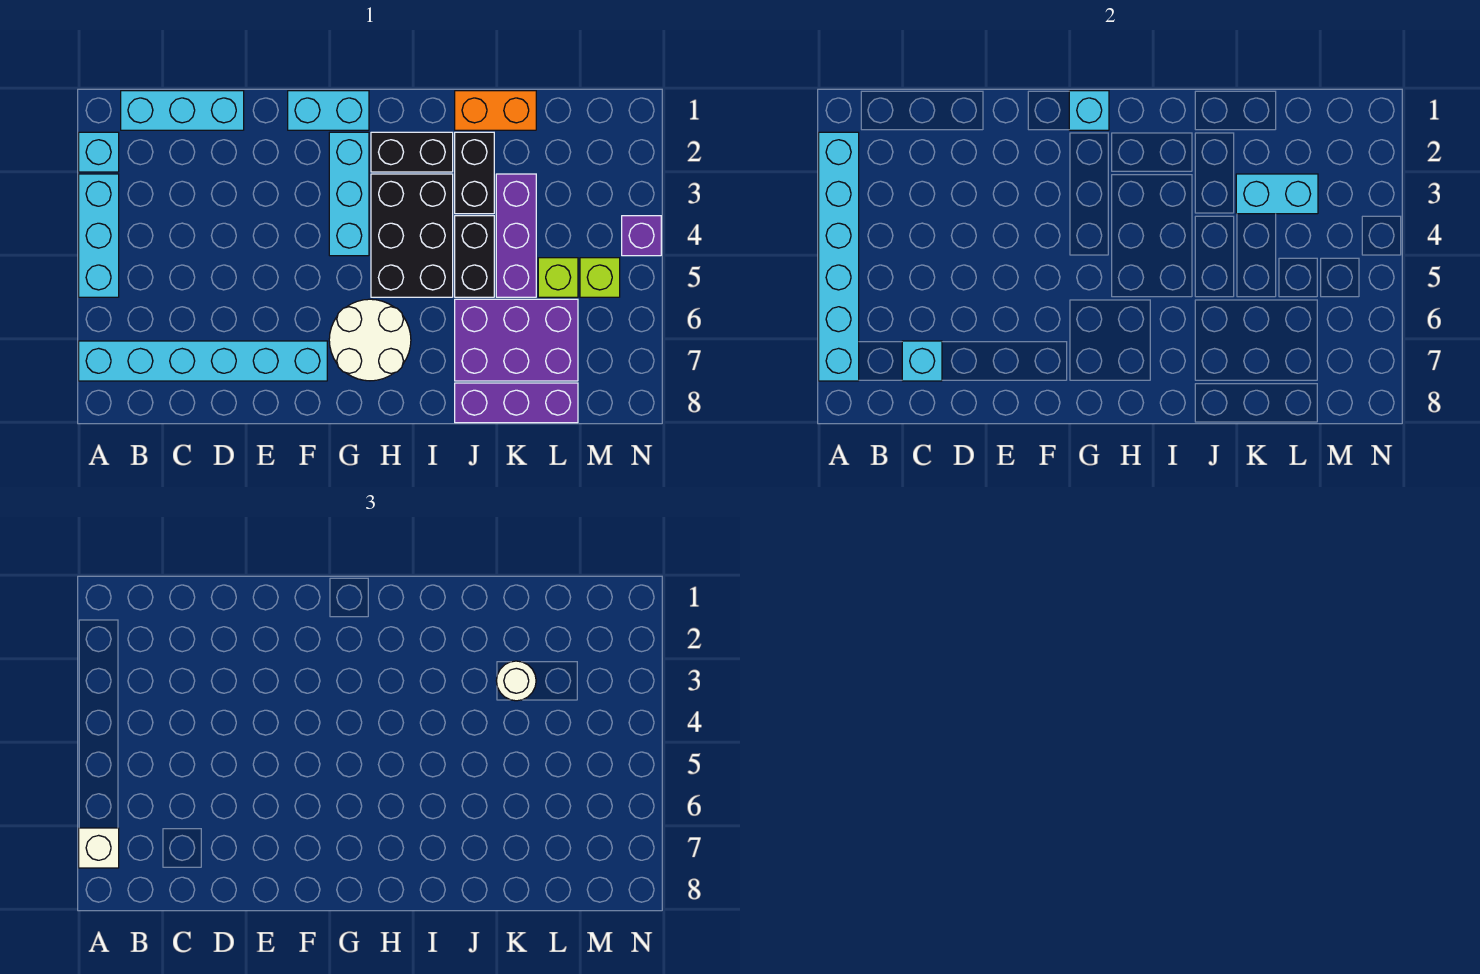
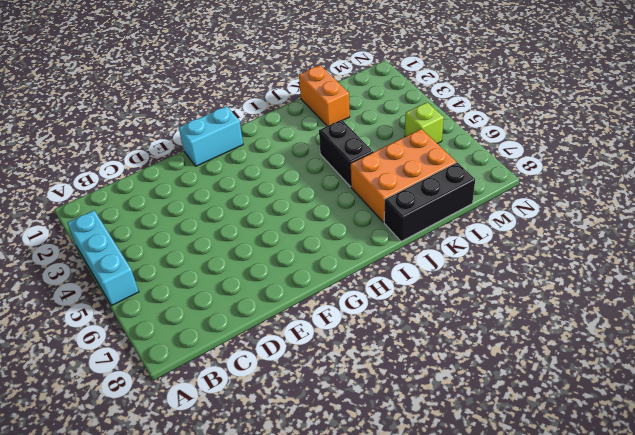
orange brick J6:L7 level 1 -> purple brick J6:L7 level 1
black brick J8:L8 level 1 -> purple brick J8:L8 level 1
orange brick K1:K2 level 1 -> orange brick J1:K1 level 1
none -> cyan brick A2 level 1
none -> cyan brick A7:F7 level 1
none -> cyan brick B1:D1 level 1

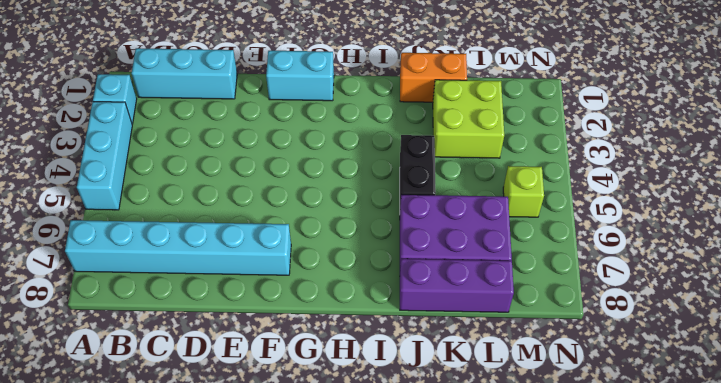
lime brick K2:L3 level 1 -> purple brick K3:K5 level 1
none -> cyan brick G2:G4 level 1
none -> white round brick G6:H7 level 1
none -> black brick H2:I2 level 1

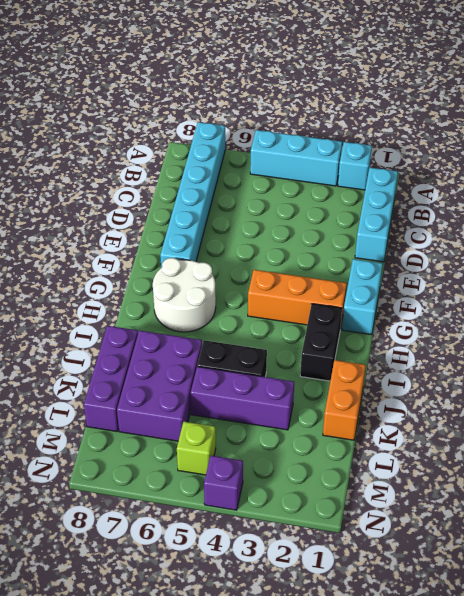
orange brick G2:G4 level 1 -> cyan brick G2:G4 level 1
none -> black brick H3:I5 level 1
none -> black brick J2:J3 level 1
none -> lime brick L5 level 1

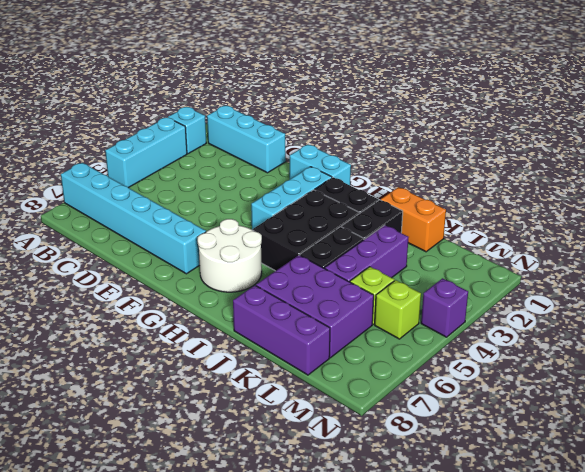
none -> cyan brick A2:A7 level 2
none -> cyan brick C7 level 2
none -> cyan brick G1 level 2

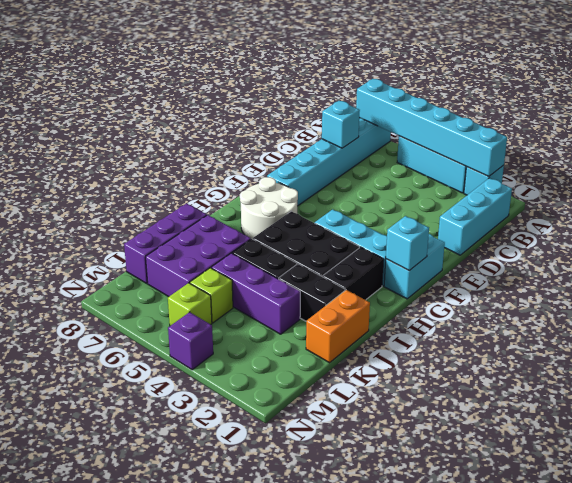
none -> cyan brick K3:L3 level 2
none -> white brick A7 level 3
none -> white round brick K3 level 3

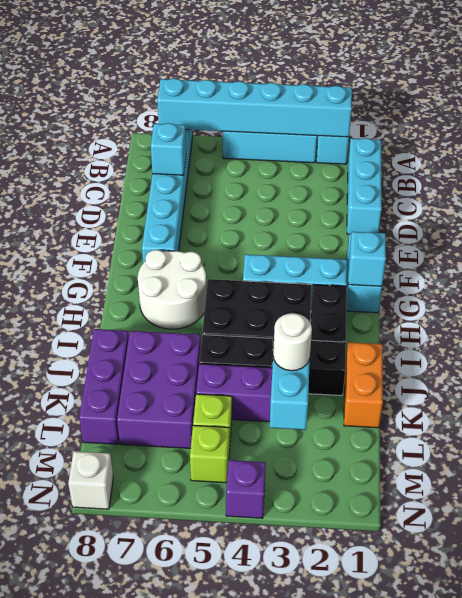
white brick N8 level 1 -> white brick A7 level 3

